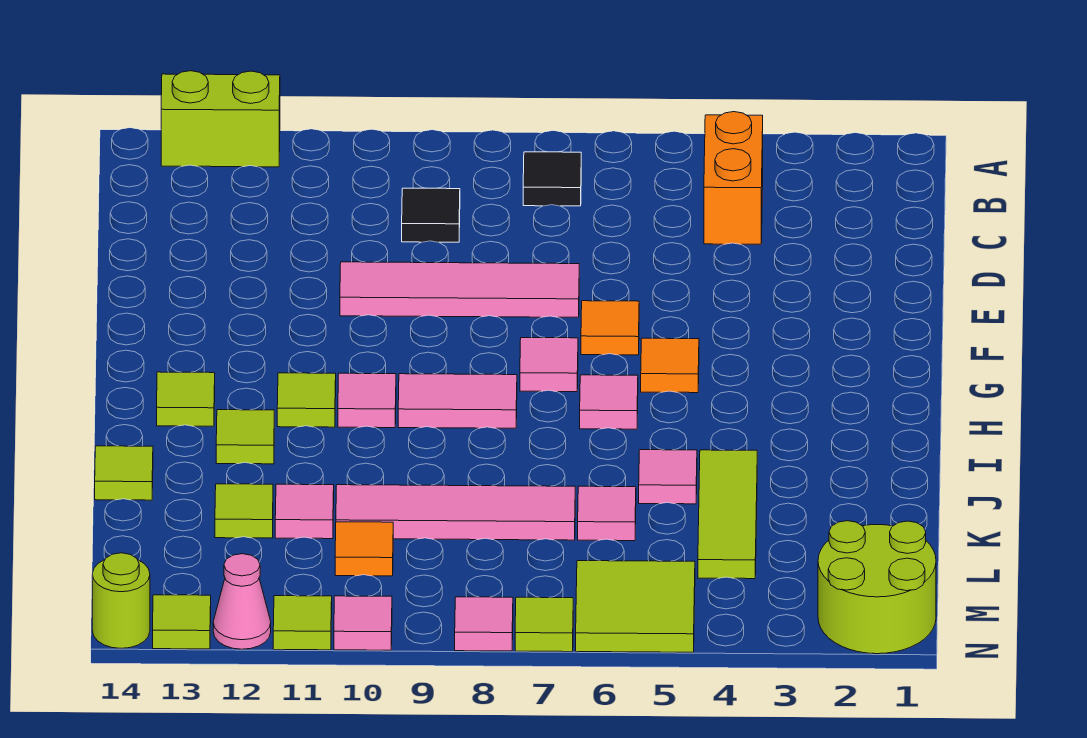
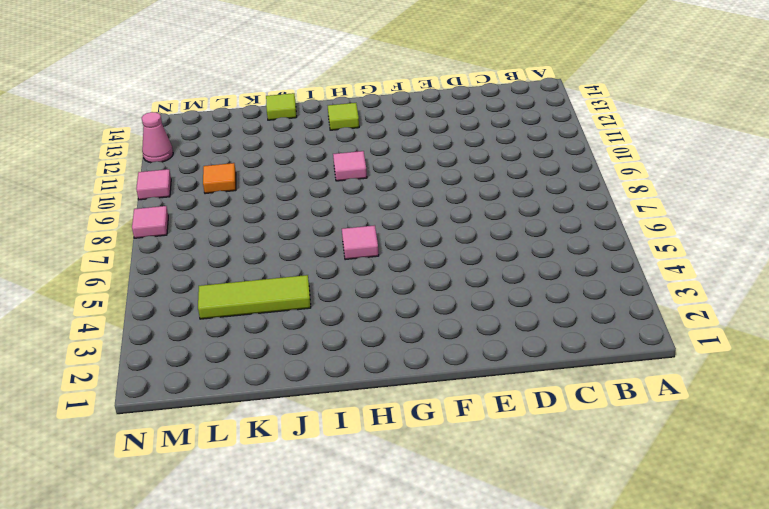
none -> lime brick A12:A13 level 1
none -> orange brick B4:C4 level 1
none -> black tile B7 level 1
none -> black tile C9 level 1

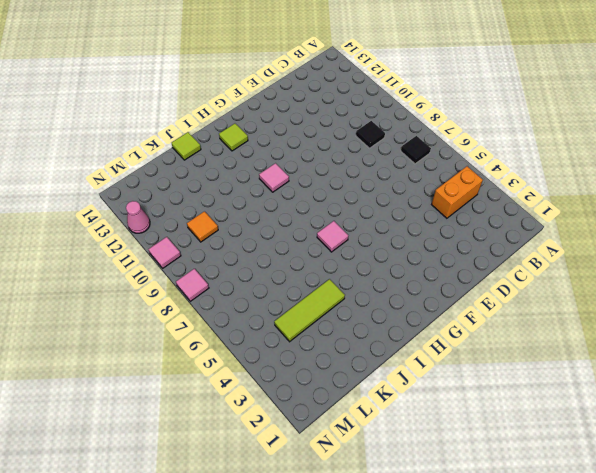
none -> lime brick A12:A13 level 1
none -> pink tile E7:E10 level 1
none -> orange tile F6 level 1
none -> orange tile G5 level 1

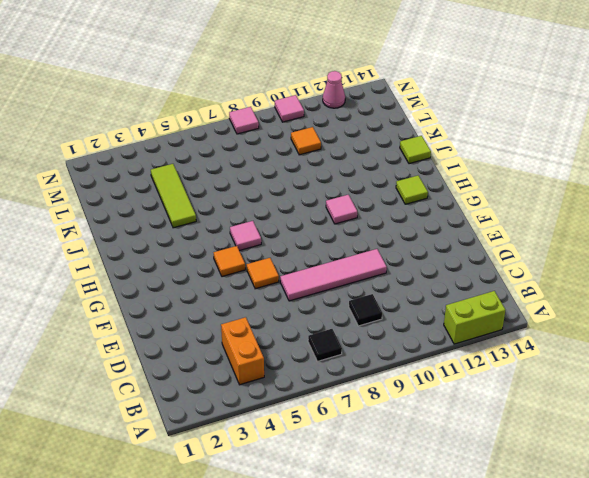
none -> pink tile G7 level 1
none -> pink tile H8:H9 level 1
none -> lime tile H11 level 1
none -> lime tile I12 level 1

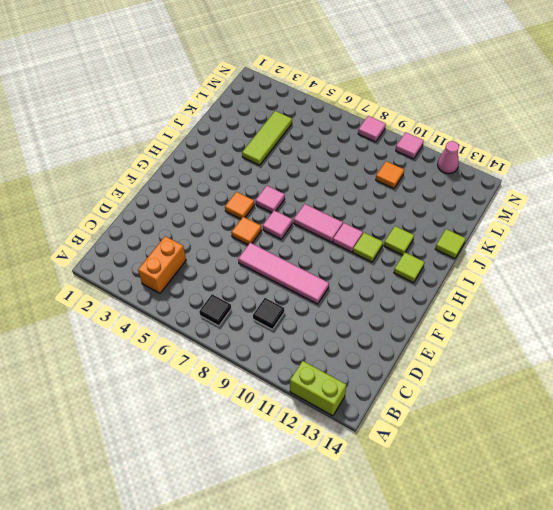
none -> pink tile J5 level 1
none -> pink tile K6 level 1
none -> pink tile K7:K10 level 1
none -> pink tile K11 level 1

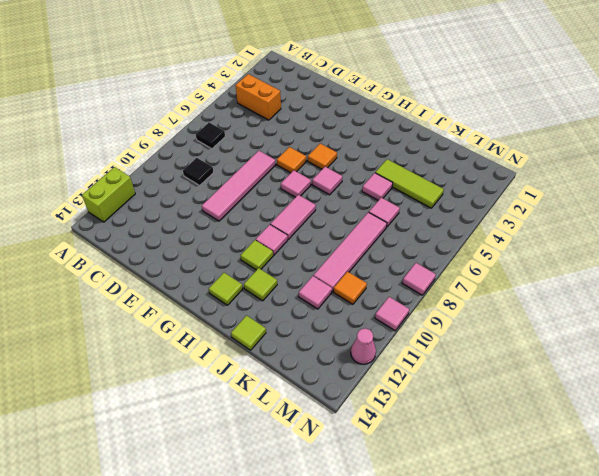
none -> lime tile K12 level 1
none -> lime round brick M1:N2 level 1
none -> lime tile M5:N6 level 1
none -> lime tile N7 level 1

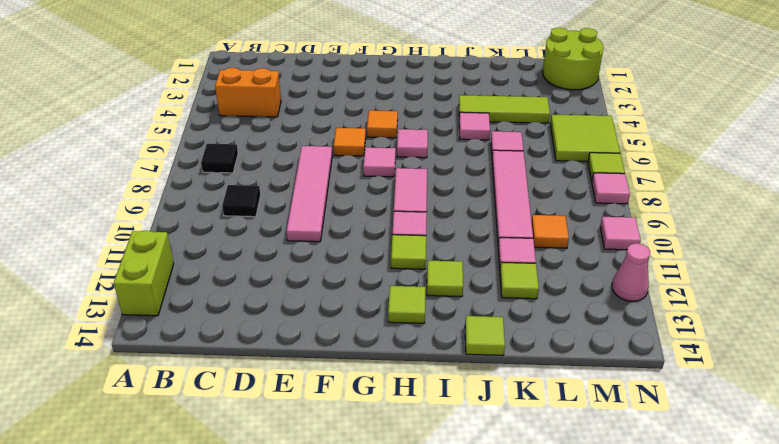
none -> lime tile N11 level 1
none -> lime tile N13 level 1
none -> lime round brick N14 level 1

